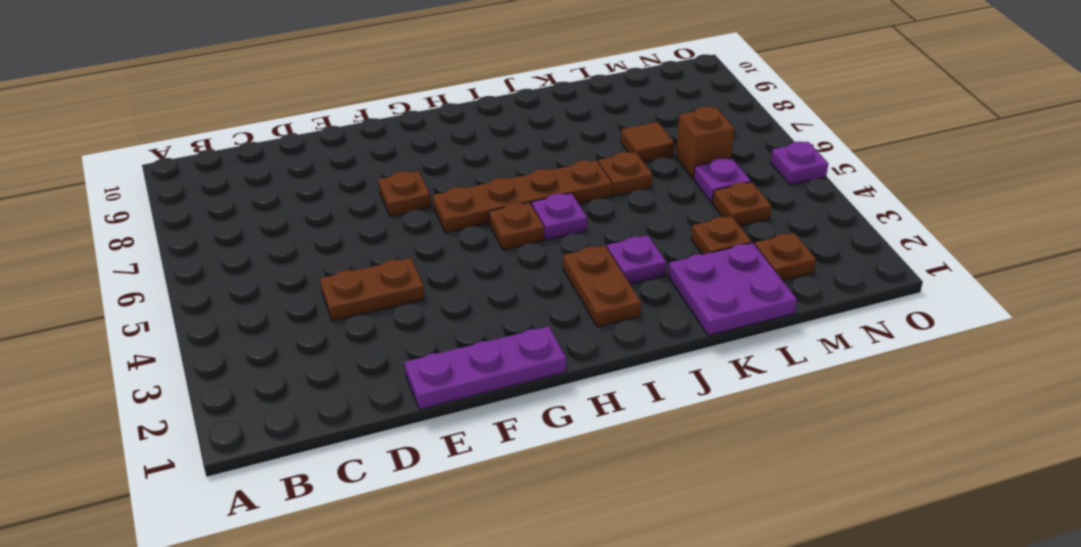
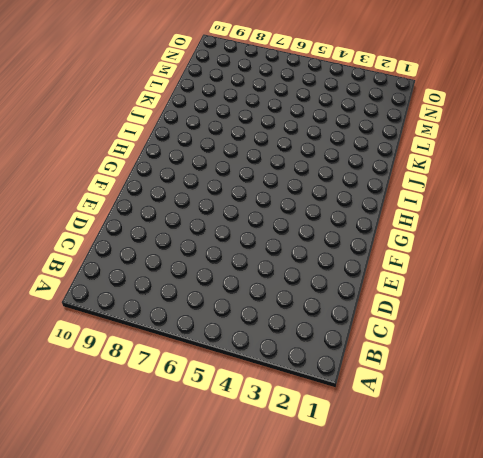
none -> brown plate D4:E4 level 1
none -> purple plate E1:G1 level 1
none -> brown plate F7 level 1

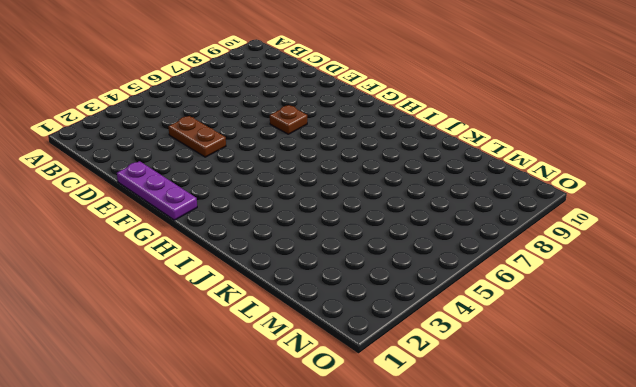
none -> brown plate G6:J6 level 1
none -> brown plate H5 level 1
none -> brown plate I2:I3 level 1

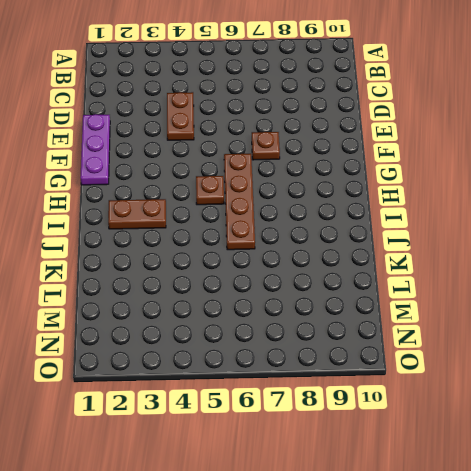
none -> purple plate I5 level 1
none -> purple plate J3 level 1
none -> purple plate K1:L2 level 1

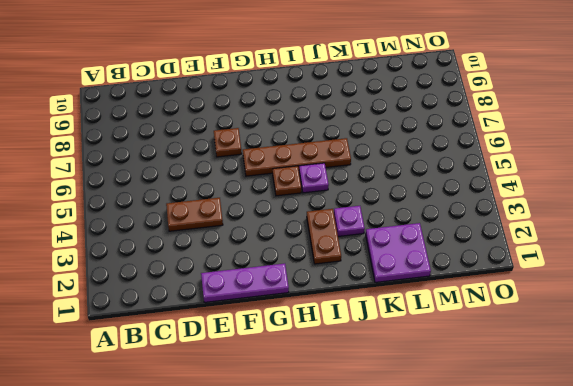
none -> brown plate K6 level 1
none -> brown plate L3 level 1
none -> brown tile L7 level 1

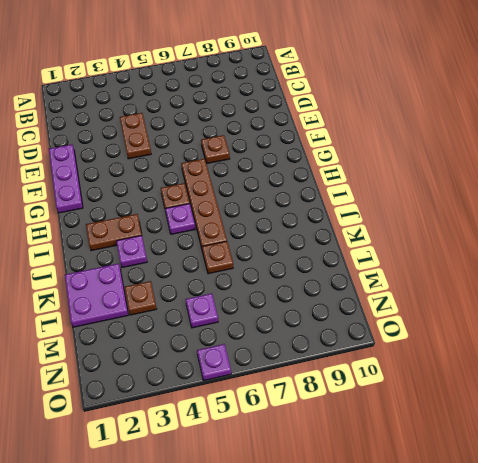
none -> brown tile L7 level 1
none -> brown plate M2 level 1
none -> brown plate M4 level 1

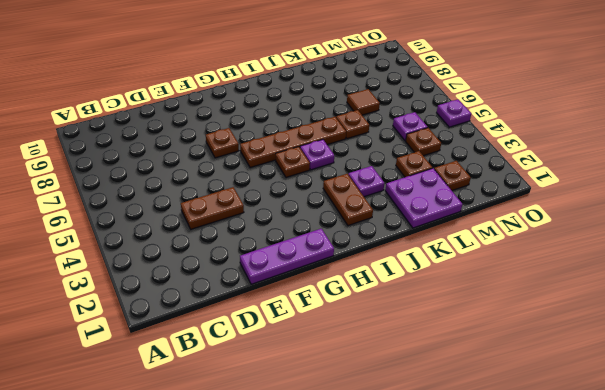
none -> brown brick M6 level 1

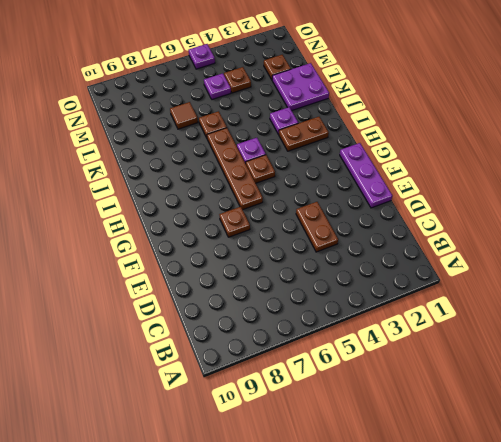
none -> brown plate L3 level 1
none -> brown brick M6 level 1

